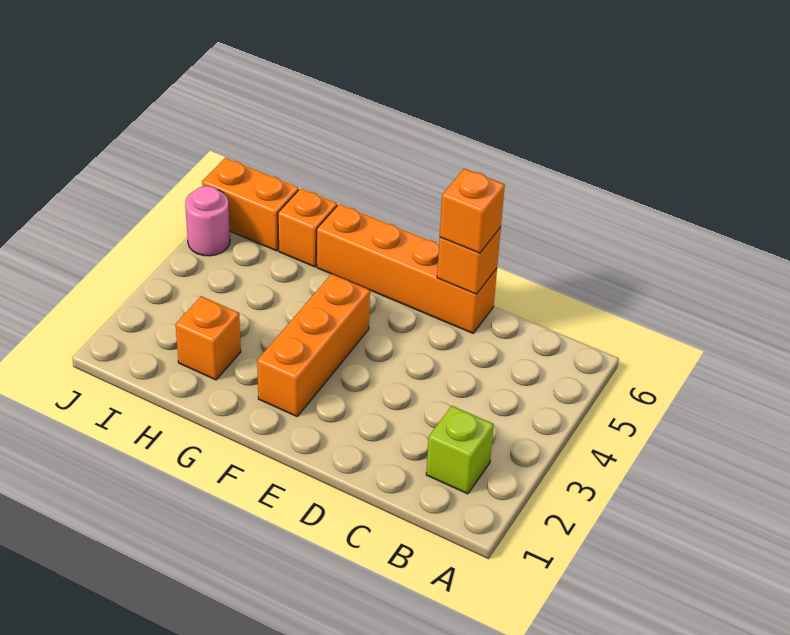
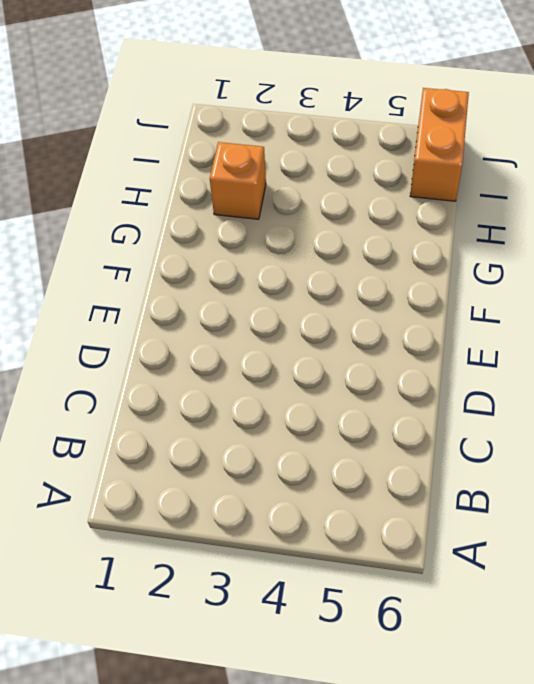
none -> lime brick B2 level 1
none -> orange brick D6:G6 level 1

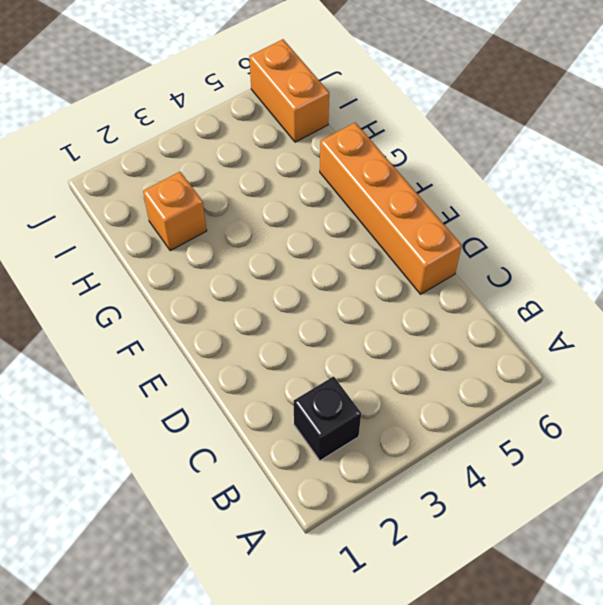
black brick B2 level 1 -> lime brick B2 level 1
none -> orange brick F2:F4 level 1
none -> orange brick H6 level 1

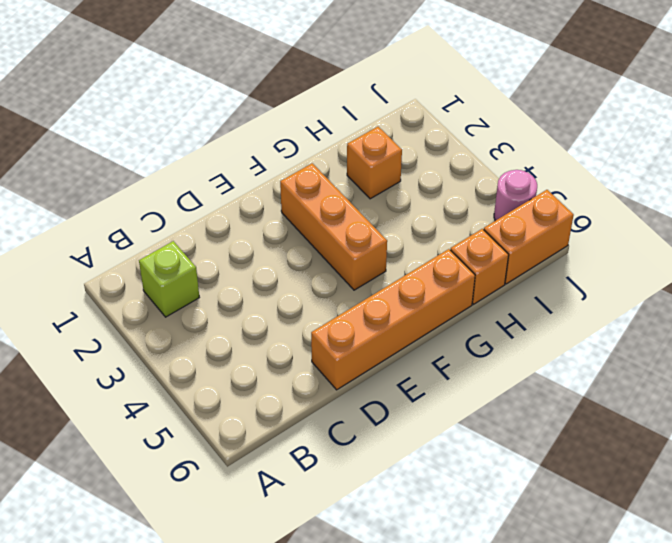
none -> orange brick D6 level 2
none -> orange brick D6 level 3

